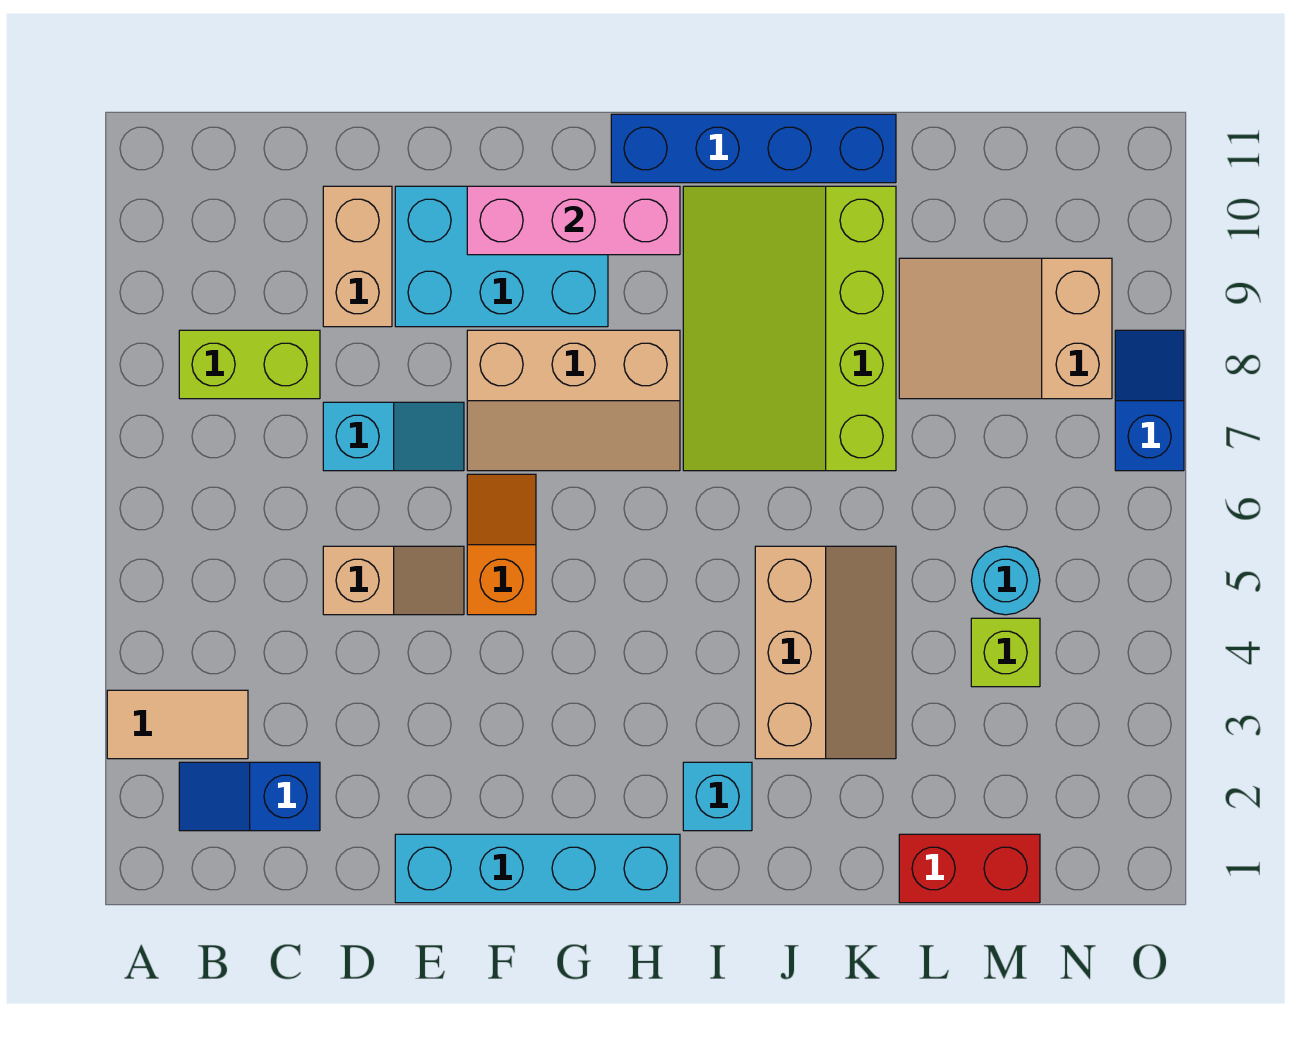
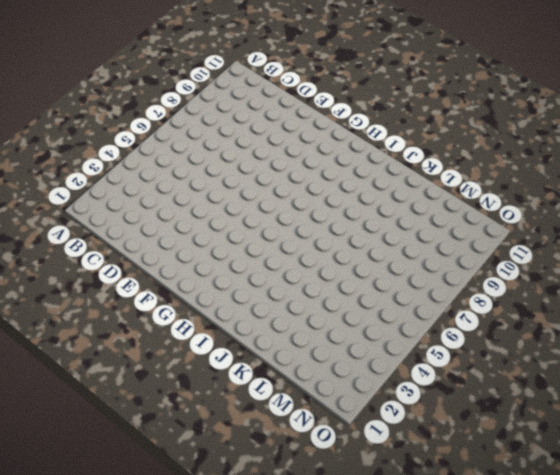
none -> tan tile A3:B3 level 1
none -> blue slope B2:C2 level 1 top C
none -> lime brick B8:C8 level 1

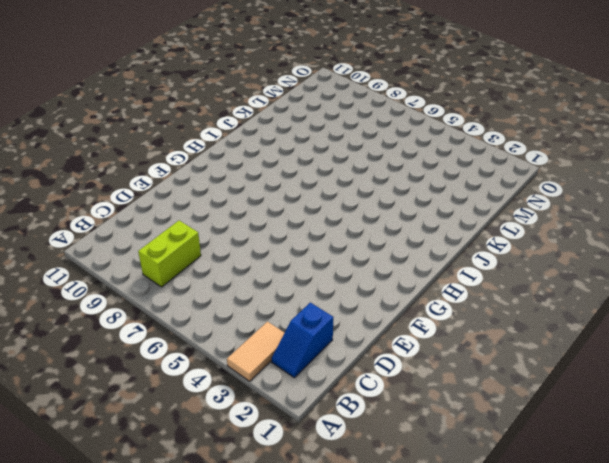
none -> tan slope D5:E5 level 1 top D
none -> cyan slope D7:E7 level 1 top D
none -> tan brick D9:D10 level 1

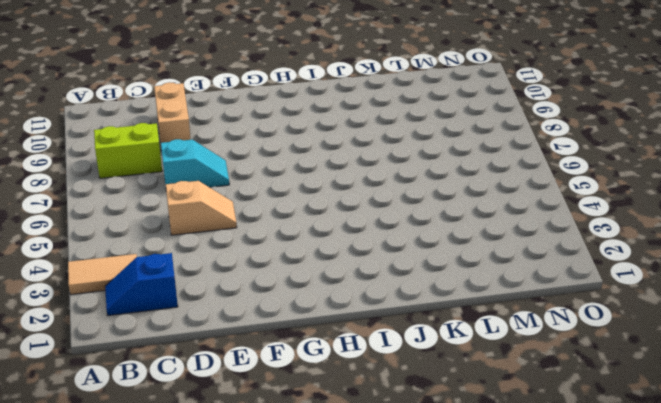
none -> cyan brick E1:H1 level 1
none -> cyan brick E9:G10 level 1
none -> orange slope F5:F6 level 1 top 5

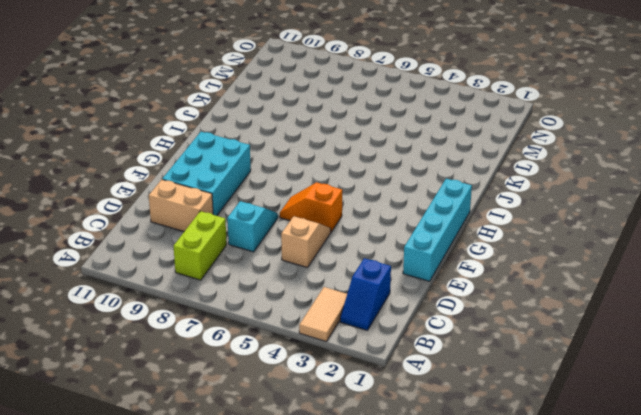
none -> tan slope F7:H8 level 1 top 8
none -> blue brick H11:K11 level 1
none -> cyan brick I2 level 1

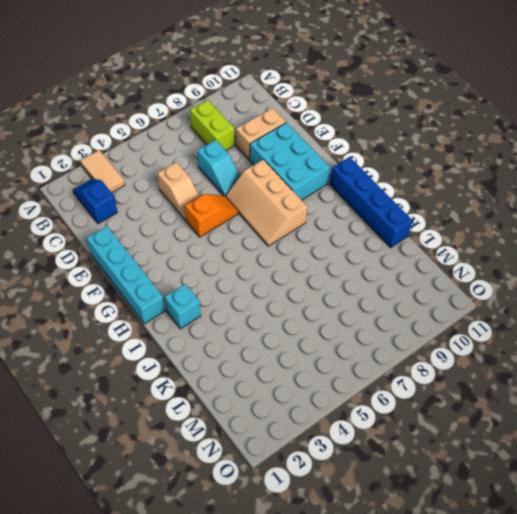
none -> lime slope I7:K10 level 1 top K
none -> tan slope J3:K5 level 1 top J
none -> red brick L1:M1 level 1

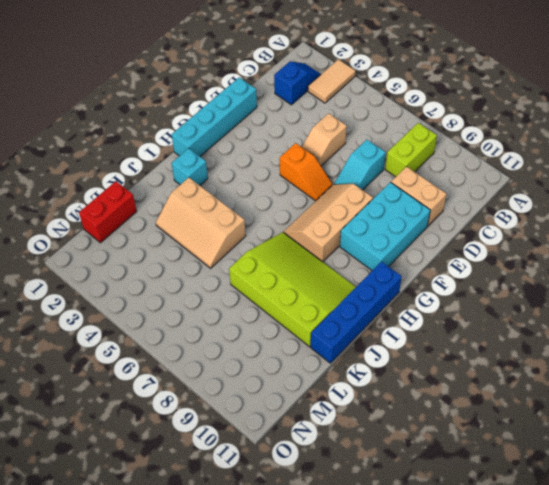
none -> tan slope L8:N9 level 1 top N
none -> lime brick M4 level 1
none -> cyan round brick M5 level 1

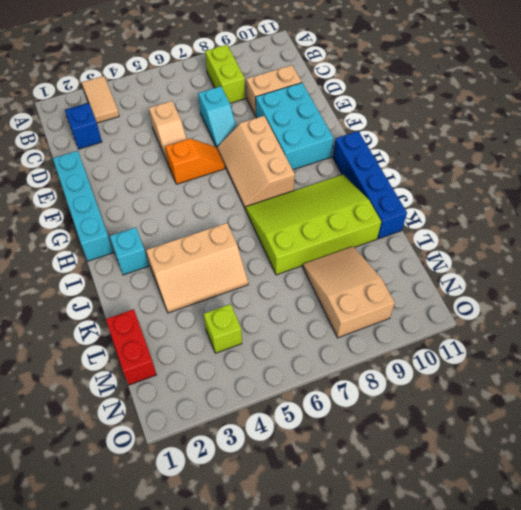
none -> cyan round brick M5 level 1
none -> blue slope O7:O8 level 1 top 7
none -> pink brick F10:H10 level 2

